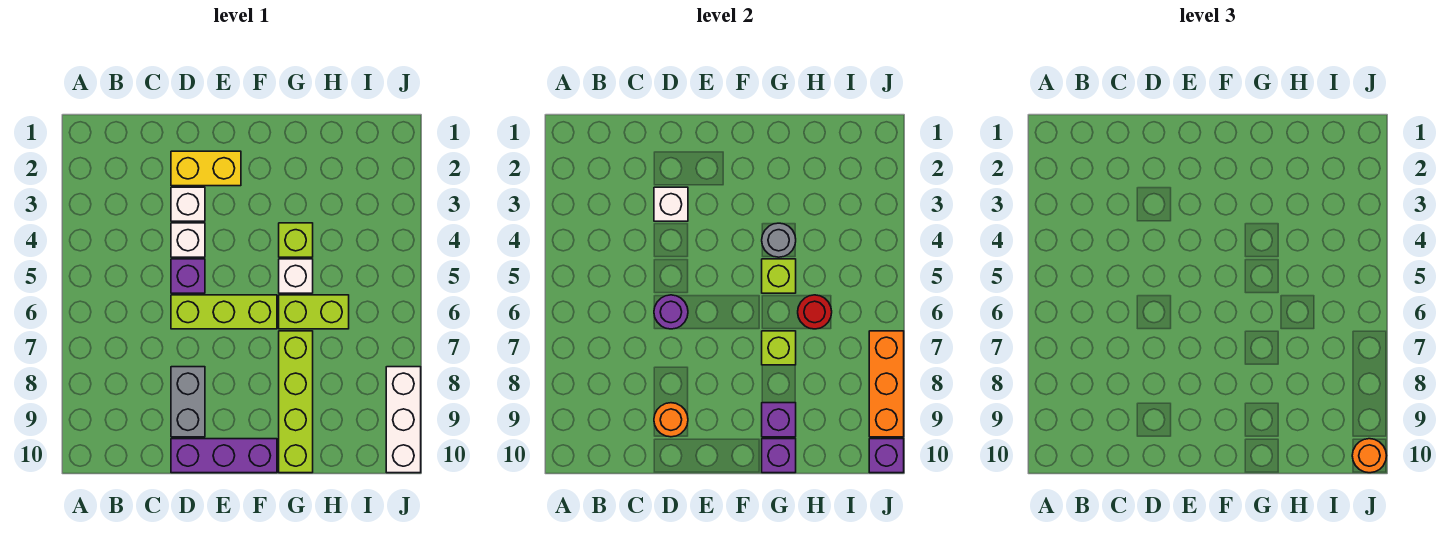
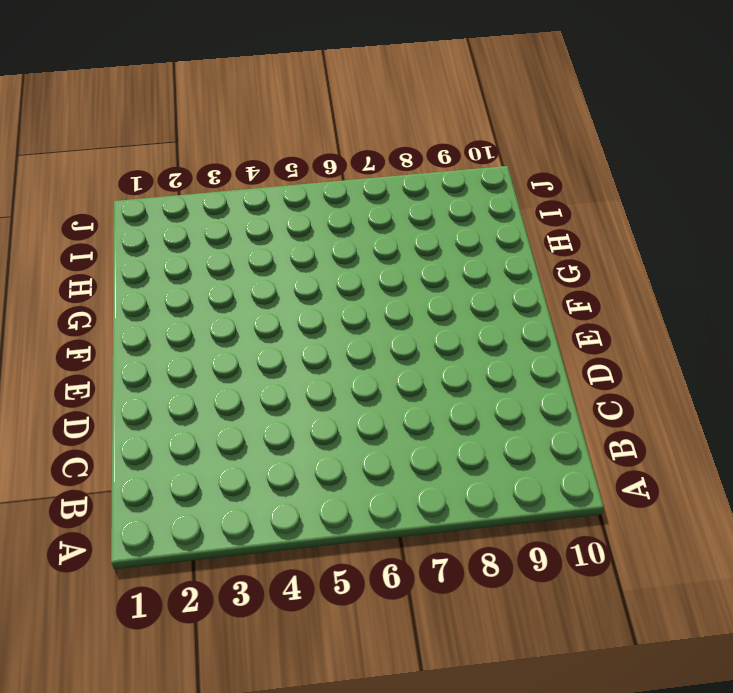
none -> yellow brick D2:E2 level 1
none -> white brick D3 level 1
none -> white brick D4 level 1

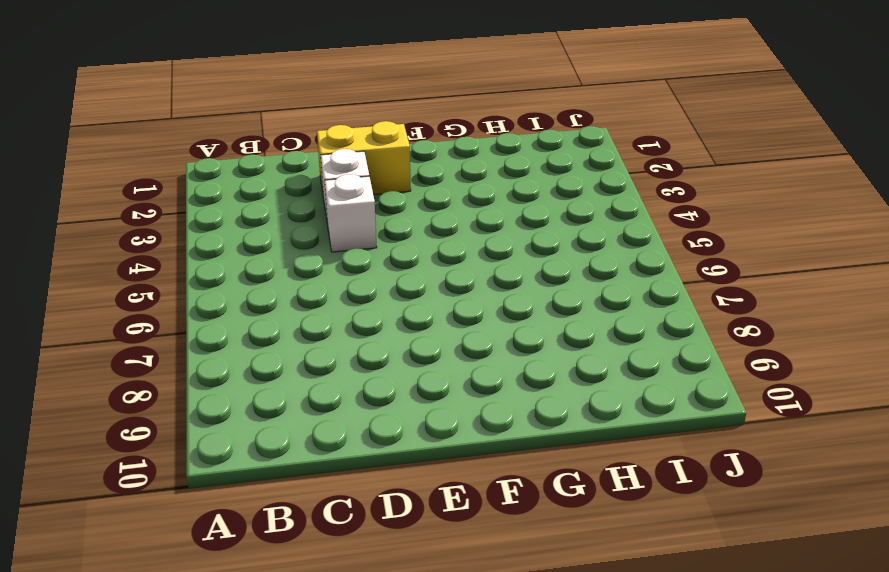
none -> purple brick D5 level 1
none -> lime brick D6:F6 level 1
none -> grey brick D8:D9 level 1

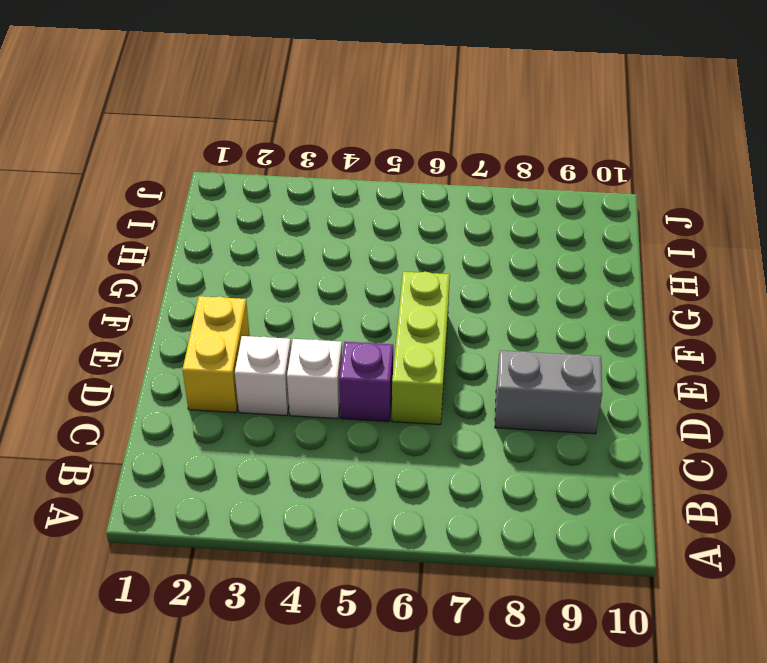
none -> purple brick D10:F10 level 1
none -> lime brick G4 level 1
none -> white brick G5 level 1

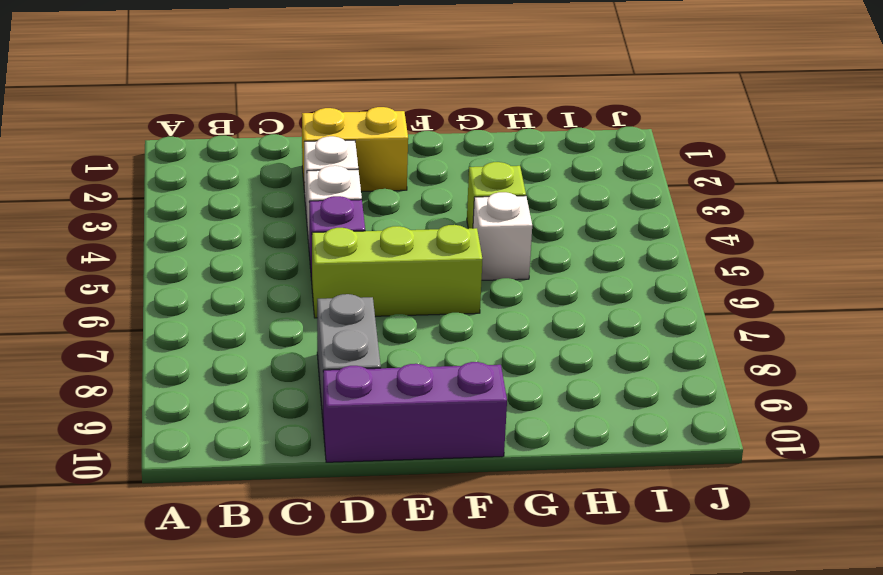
none -> lime brick G6:H6 level 1
none -> lime brick G7:G10 level 1
none -> white brick J8:J10 level 1

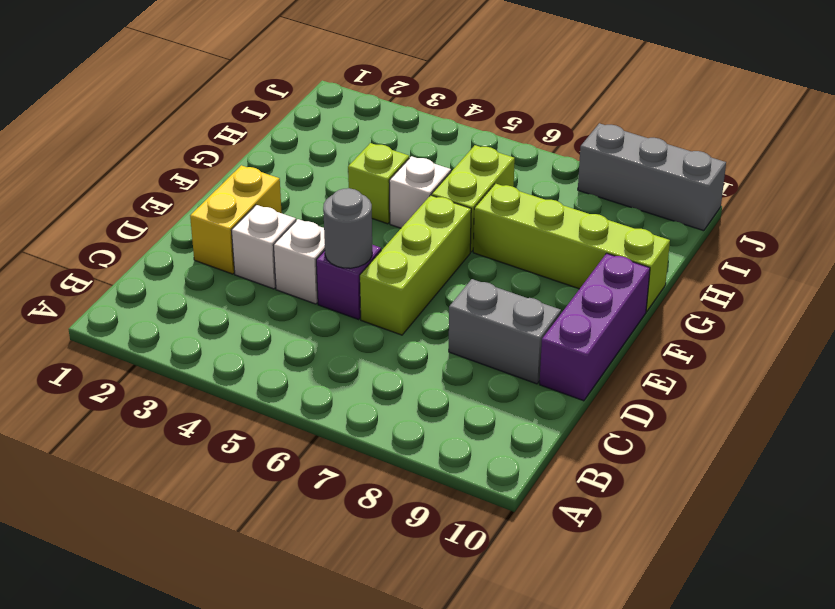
grey round brick D5 level 2 -> grey round brick G4 level 2
grey brick J8:J10 level 1 -> white brick J8:J10 level 1
none -> white brick D3 level 2
none -> purple round brick D6 level 2
none -> orange round brick D9 level 2

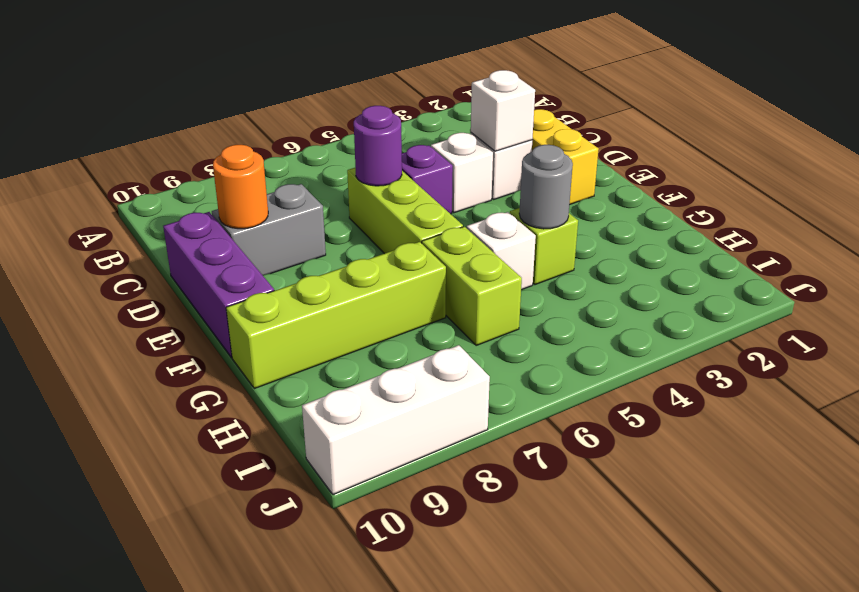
none -> lime brick G5 level 2
none -> lime brick G7 level 2
none -> purple brick G9 level 2

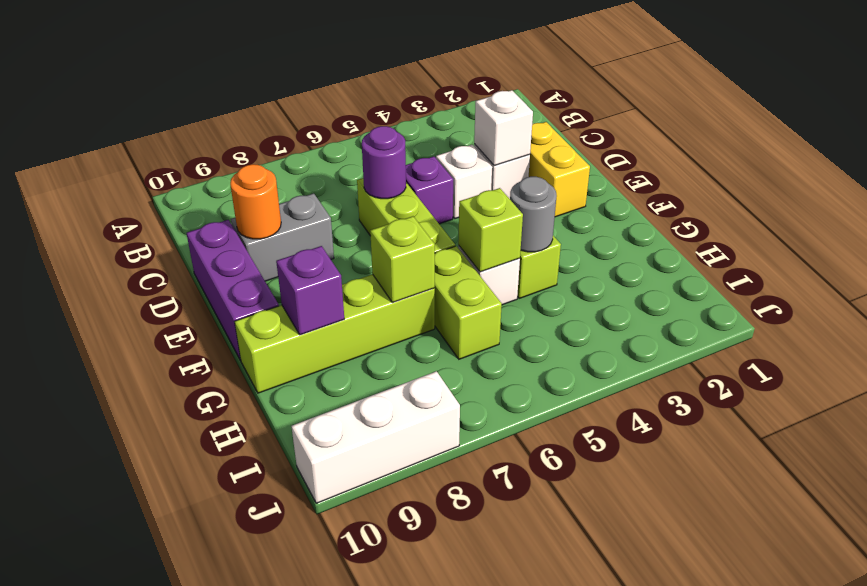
none -> purple brick G10 level 2
none -> red round brick H6 level 2
none -> orange brick J7:J9 level 2

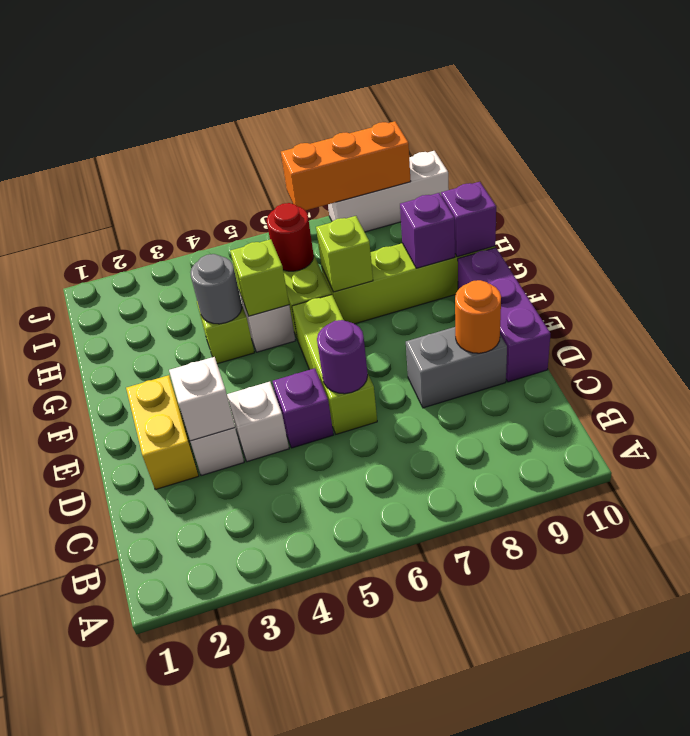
none -> purple brick J10 level 2
none -> orange round brick J10 level 3

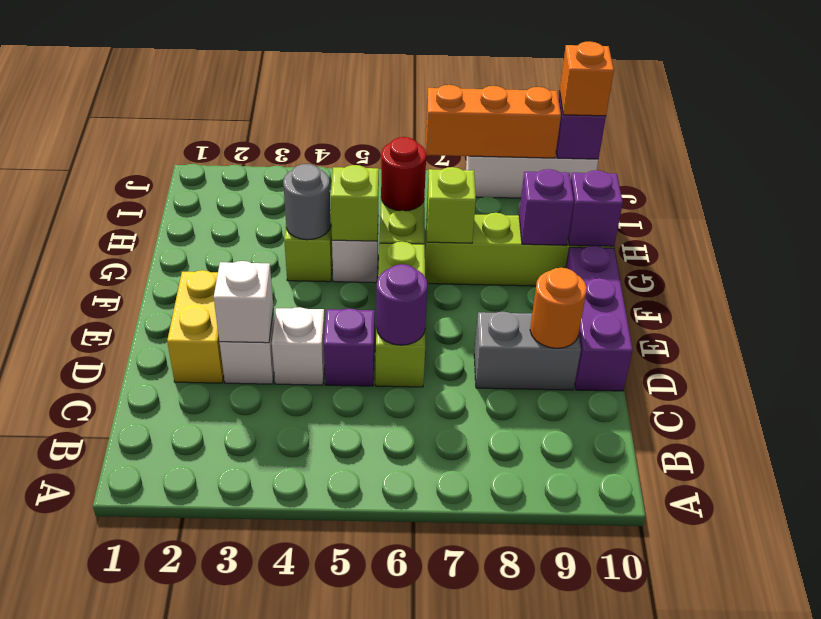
orange brick J10 level 3 -> orange round brick J10 level 3

